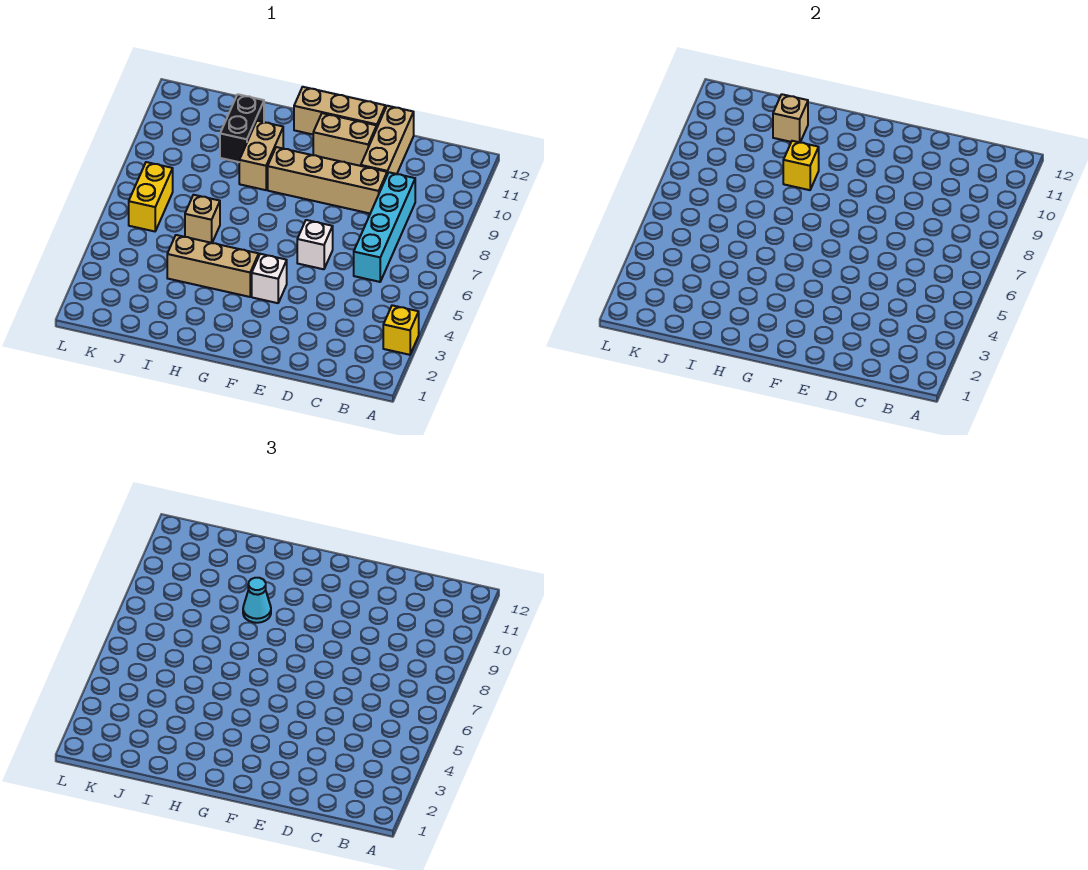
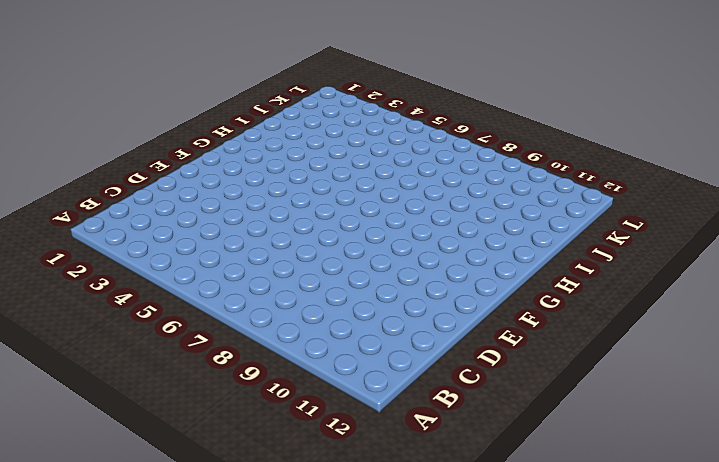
none -> yellow brick A3 level 1
none -> cyan brick C6:C9 level 1
none -> tan brick D9:G9 level 1

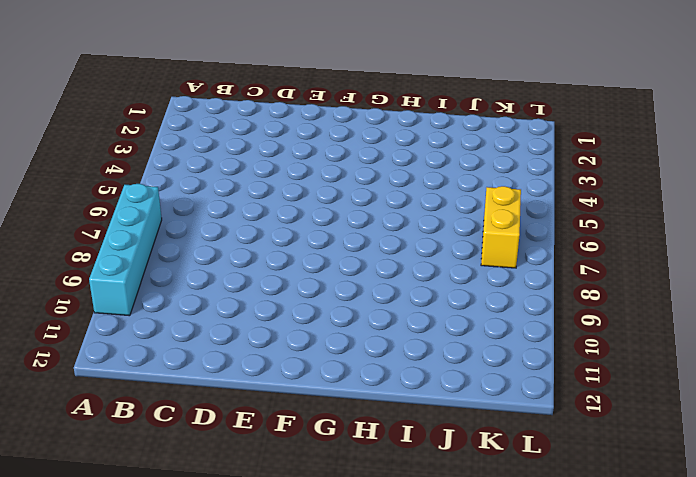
cyan brick A7:A10 level 1 -> cyan brick C6:C9 level 1
none -> yellow brick A3 level 1
none -> tan brick D9:G9 level 1
none -> tan brick D10:D12 level 1

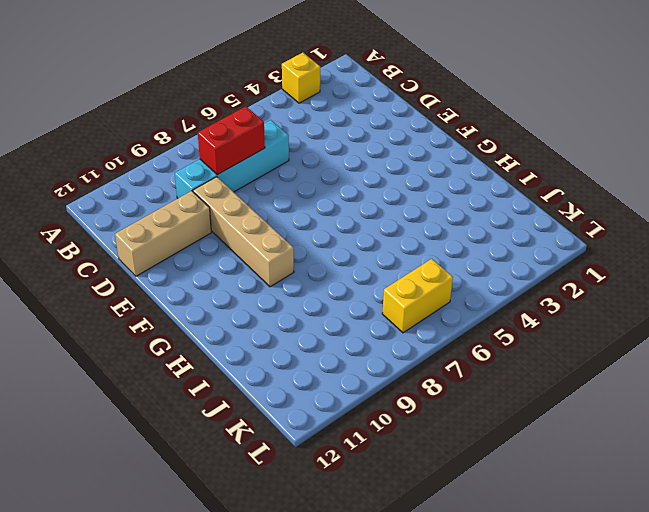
red brick C7:C8 level 2 -> none
none -> white brick E6 level 1
none -> tan brick E11:F11 level 1
none -> tan brick E12:G12 level 1

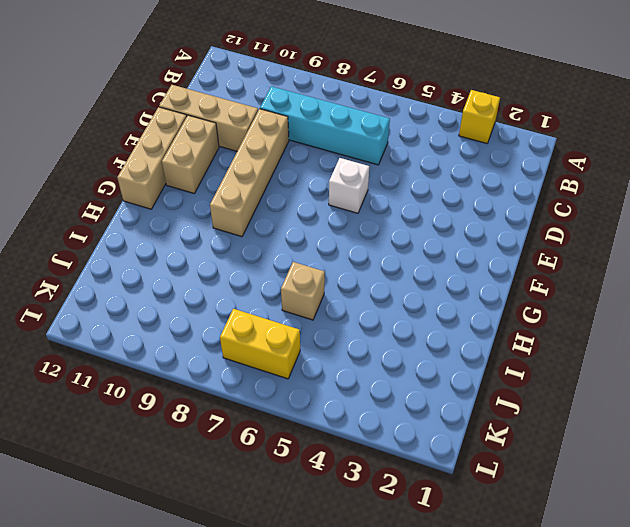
none -> white brick F4 level 1
none -> tan brick G4:I4 level 1
none -> tan brick H9:H10 level 1

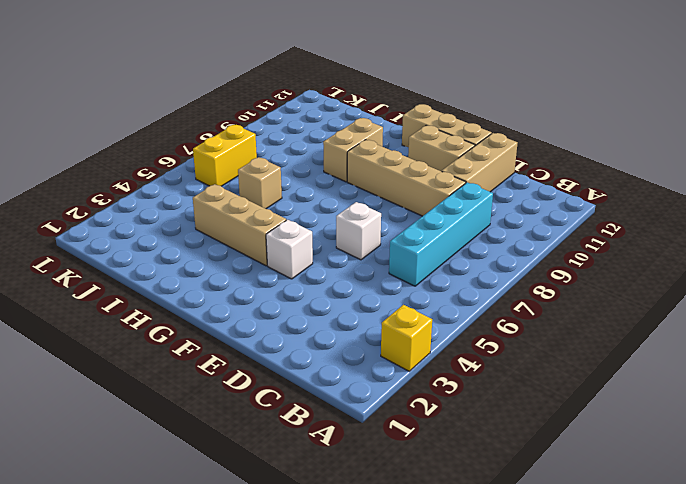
none -> black brick I10:I11 level 1
none -> yellow brick H9 level 2
none -> tan brick I11 level 2

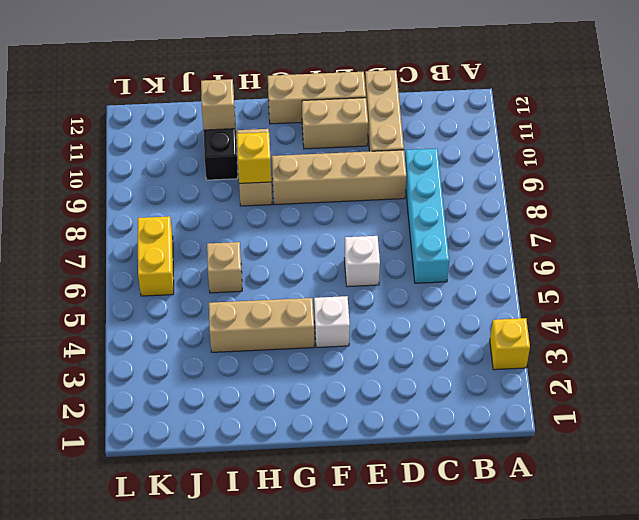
none -> cyan cone H9 level 3

